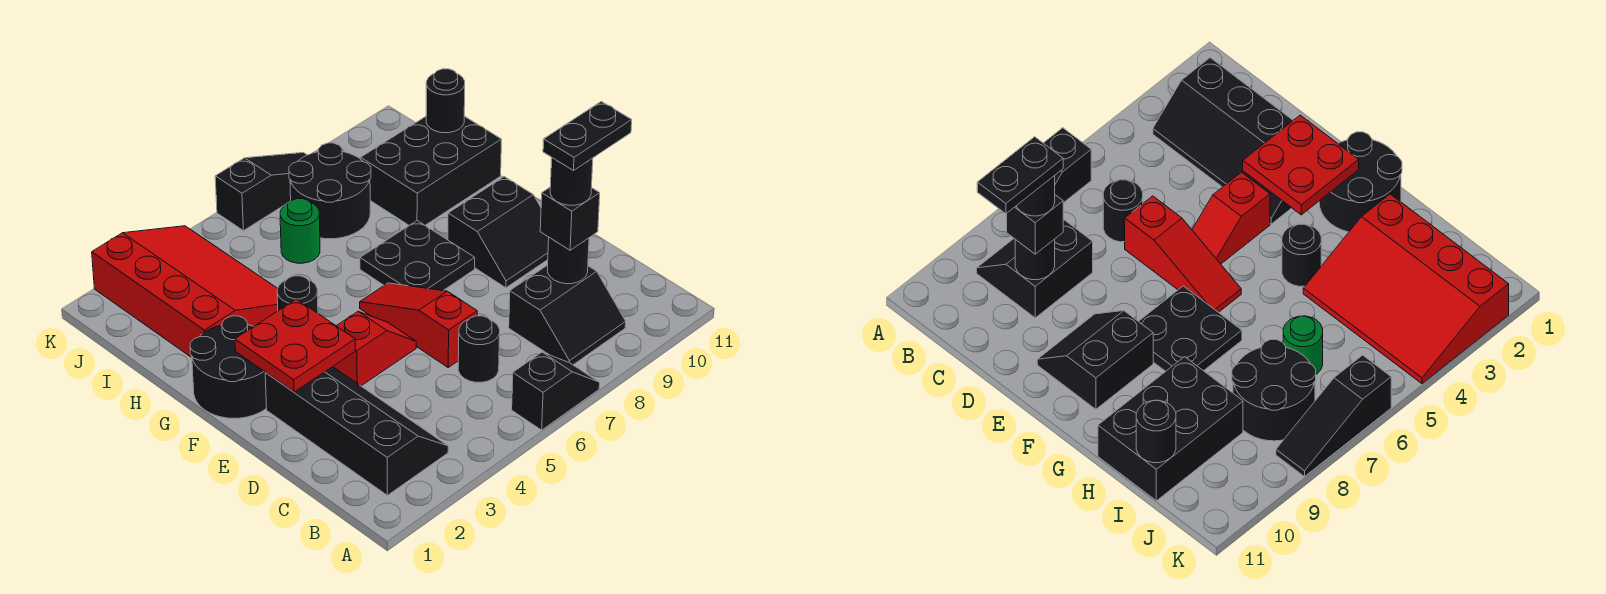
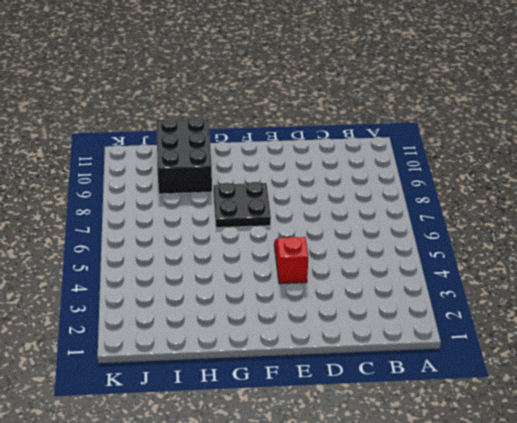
none -> black slope A6:A7 level 1 top 6
none -> black slope B2:E3 level 1 top 2
none -> black slope B8:C9 level 1 top C

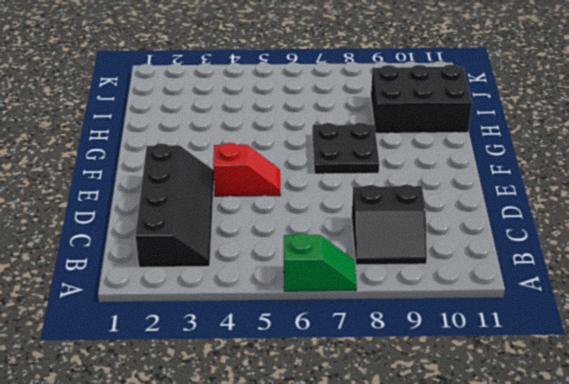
green slope A6:A7 level 1 top 6 -> black slope A6:A7 level 1 top 6
none -> black round brick C6 level 1
none -> red slope D6:F6 level 1 top D
none -> black slope E9:F10 level 1 top F

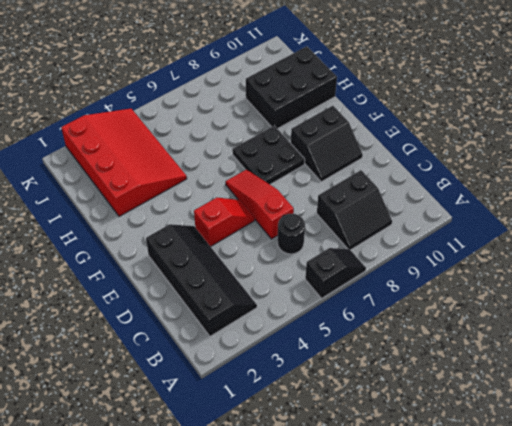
none -> black round brick F1:G2 level 1
none -> black round brick G4 level 1
none -> green round brick I6 level 1

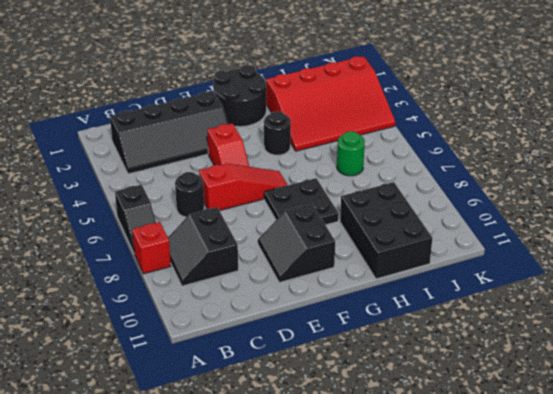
red brick A8 level 1 -> none
none -> black round brick I7:J8 level 1
none -> black slope K6:K8 level 1 top 6
none -> black round brick C9 level 2

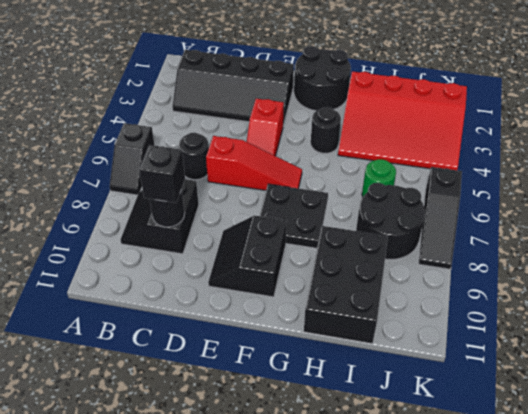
none -> red plate E2:F3 level 2
none -> black round brick I11 level 2
none -> black round brick C9 level 4

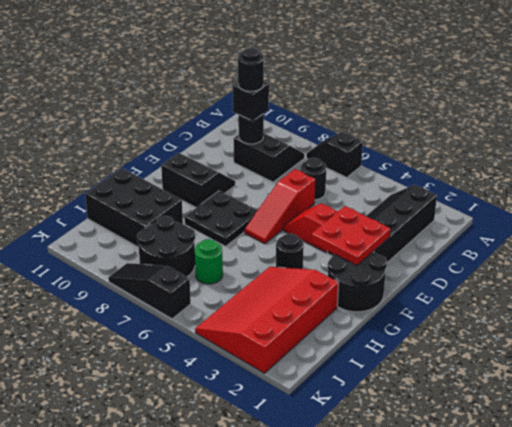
none -> black round brick I11 level 2
none -> black plate C9:C10 level 5

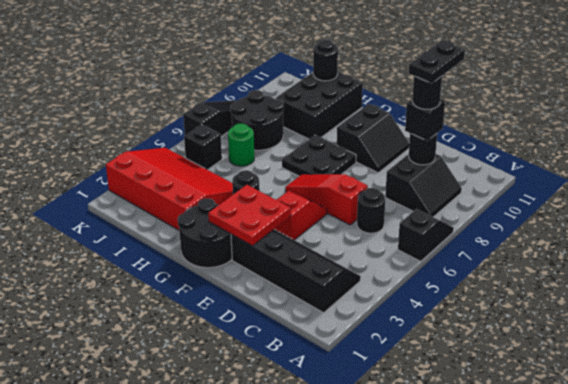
black brick J5 level 1 -> none

